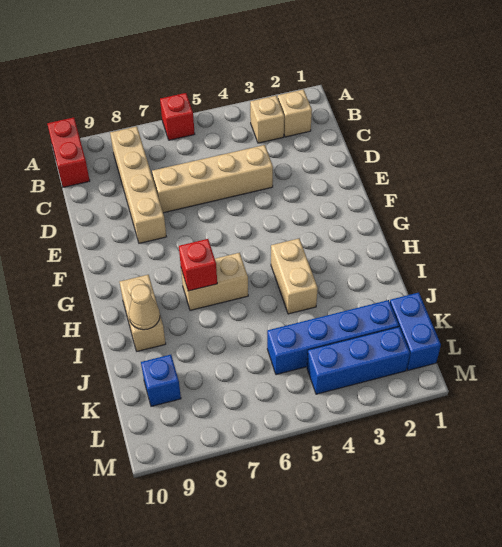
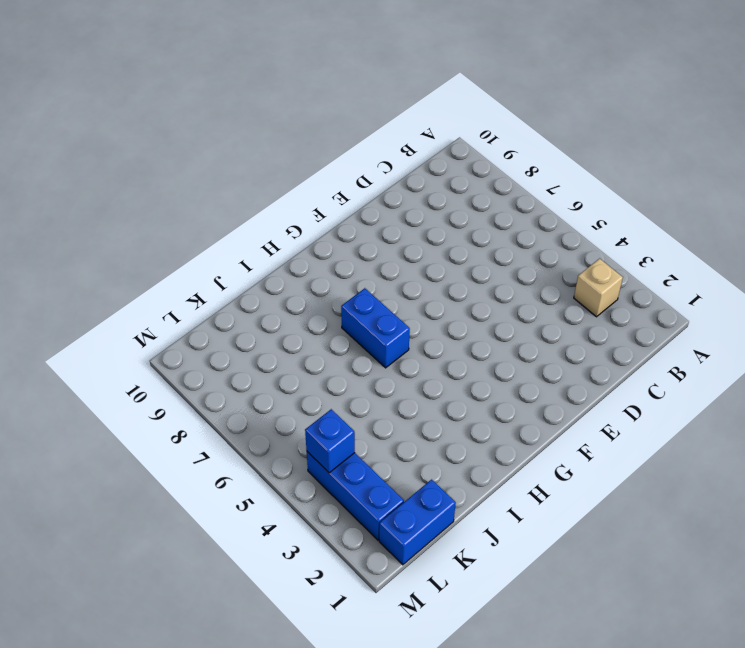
blue brick H6:H7 level 1 -> tan brick H6:H7 level 1
blue brick L4 level 2 -> blue brick K9 level 1
none -> red brick A6 level 1
none -> red brick A10:B10 level 1
none -> tan brick B2 level 1

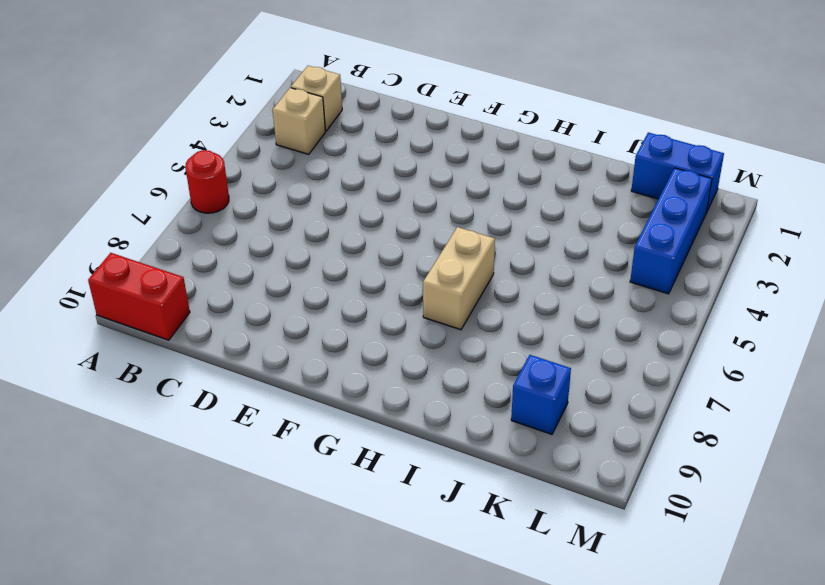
red round brick A6 level 1 -> red brick A6 level 1
none -> tan brick B8:E8 level 1
none -> tan brick D4:D7 level 1
none -> tan brick H4:I4 level 1

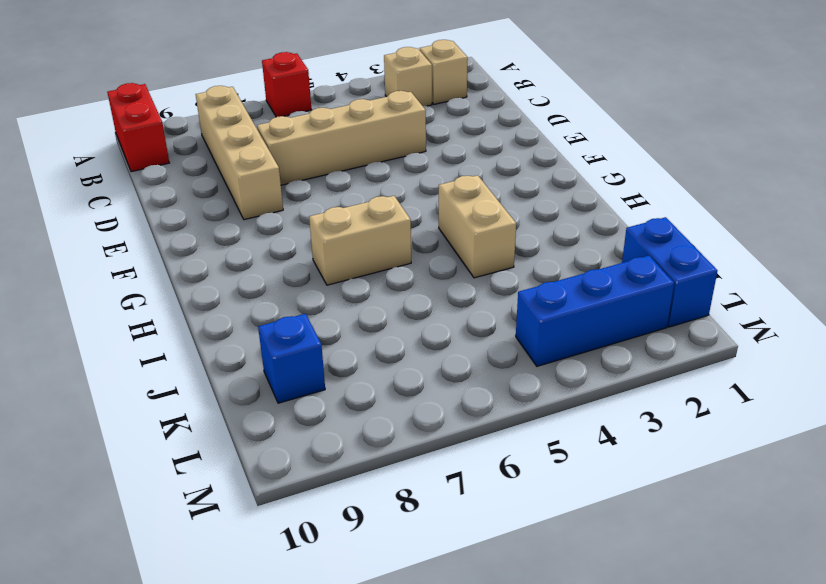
none -> tan brick H9:I9 level 1
none -> blue brick K2:K5 level 1
none -> red brick H7 level 2

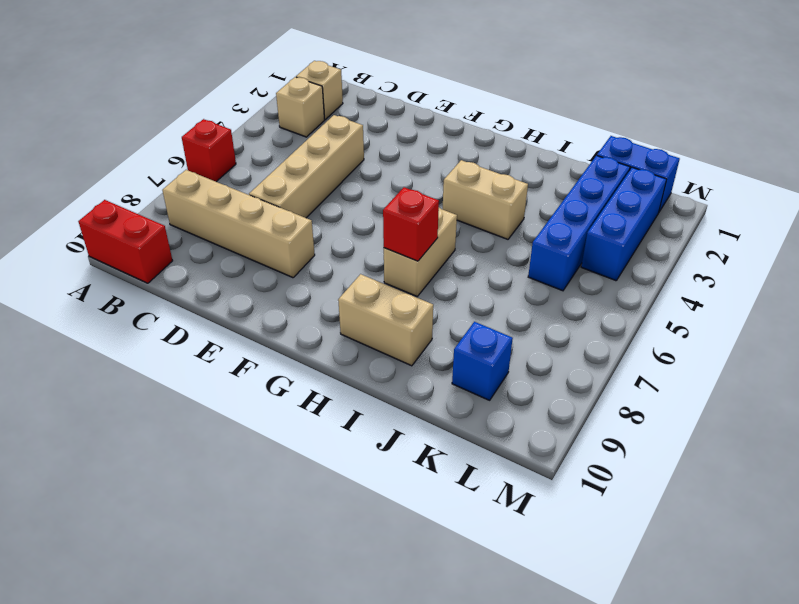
none -> tan cone I9 level 2

